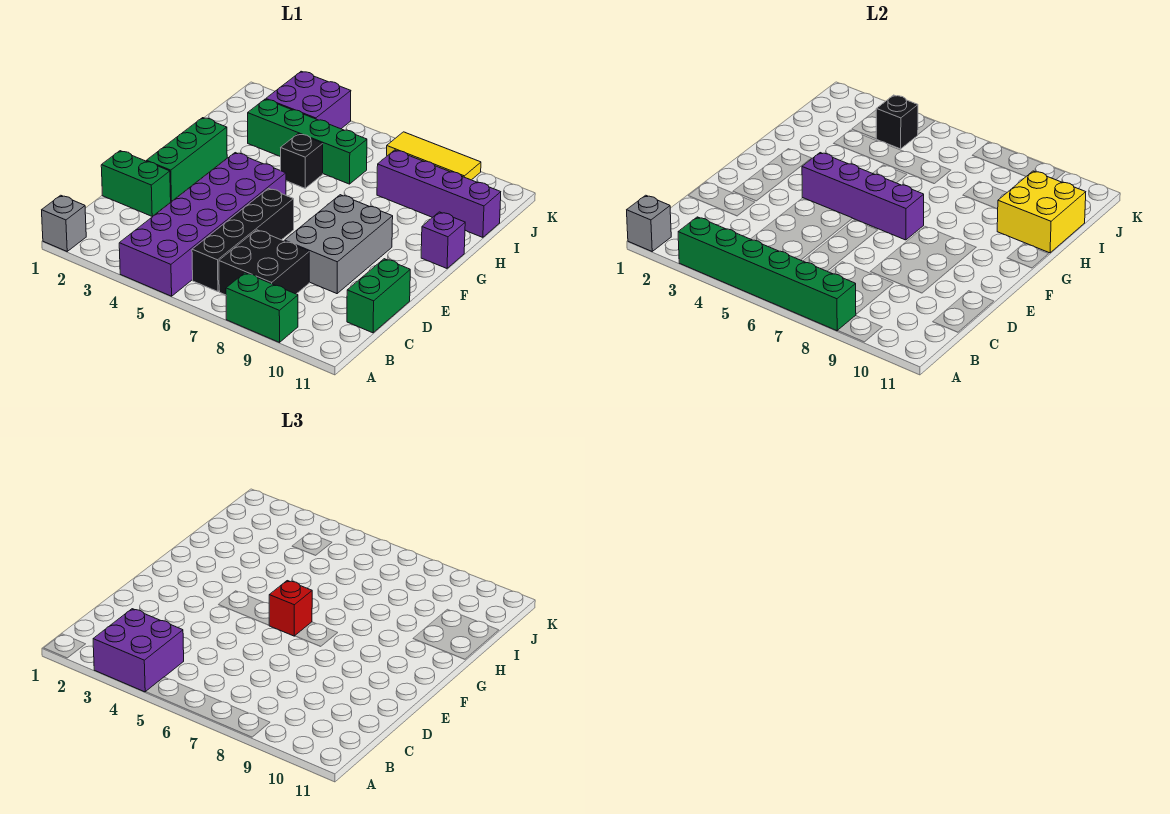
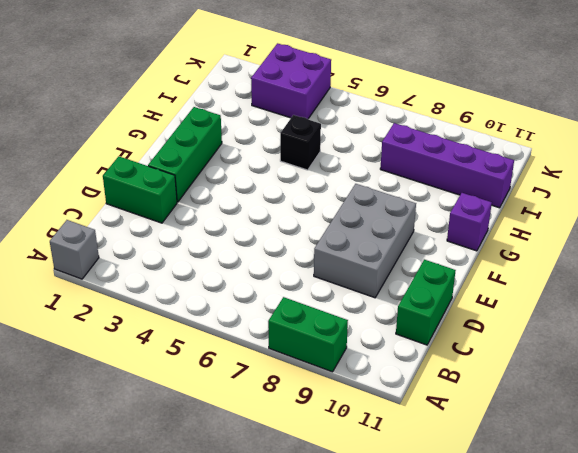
none -> purple brick A4:F5 level 1
none -> black brick B6:E6 level 1
none -> black brick B7:C8 level 1

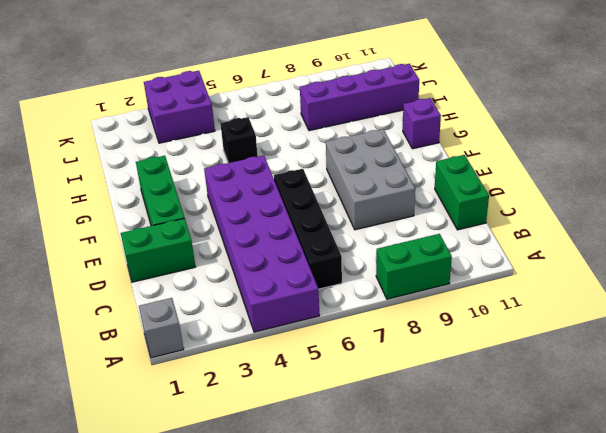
none -> black brick B7:C8 level 1
none -> green brick I3:I6 level 1
none -> yellow tile K7:K9 level 1

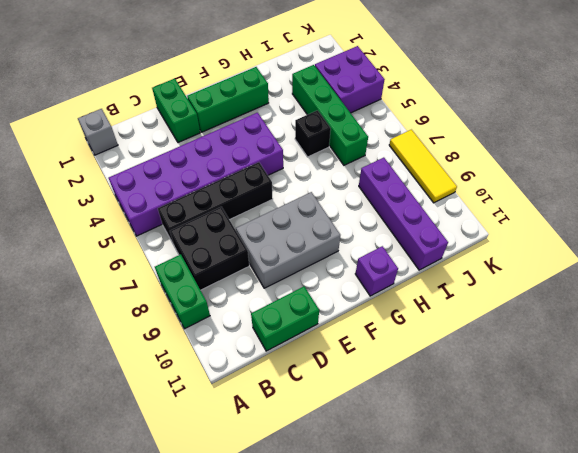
none -> grey brick A1 level 2
none -> green brick A3:A8 level 2
none -> purple brick F4:F7 level 2

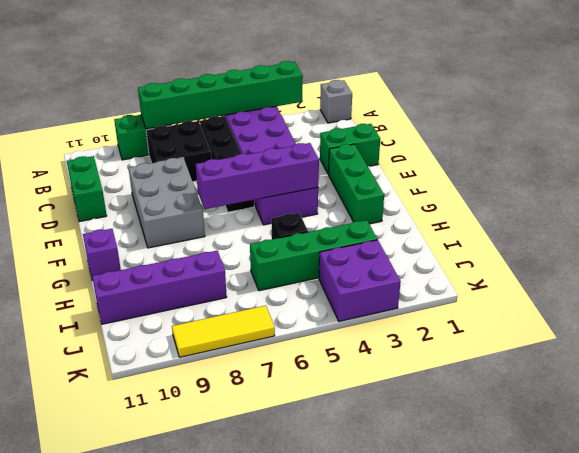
none -> grey brick A1 level 2
none -> yellow brick H10:I11 level 2
none -> black brick J4 level 2

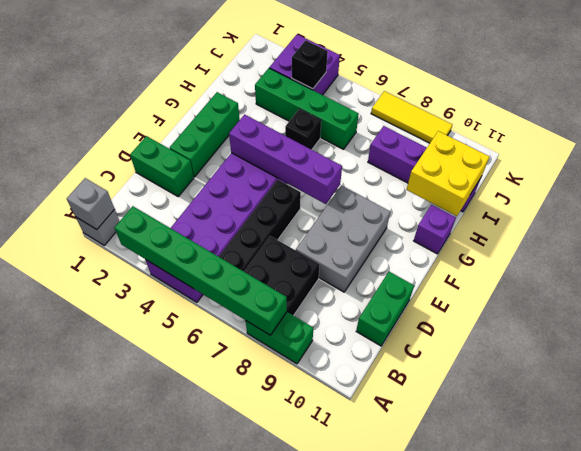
none -> purple brick A3:B4 level 3
none -> red brick F6 level 3

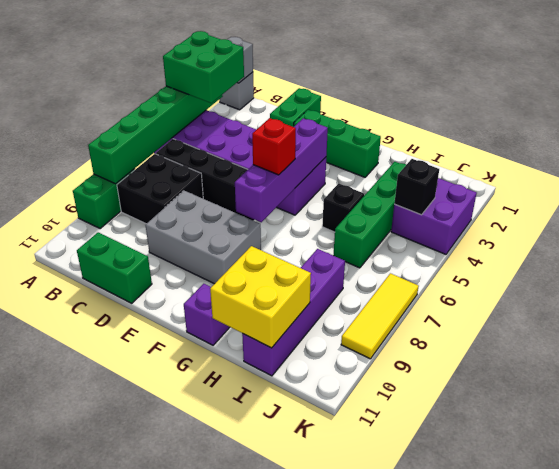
green brick A3:B4 level 3 -> purple brick A3:B4 level 3

